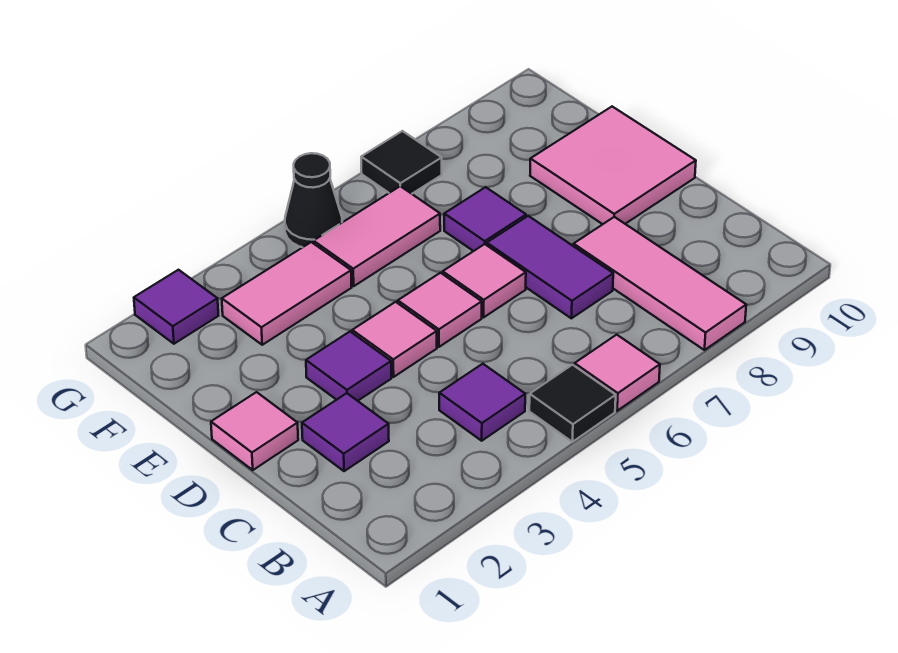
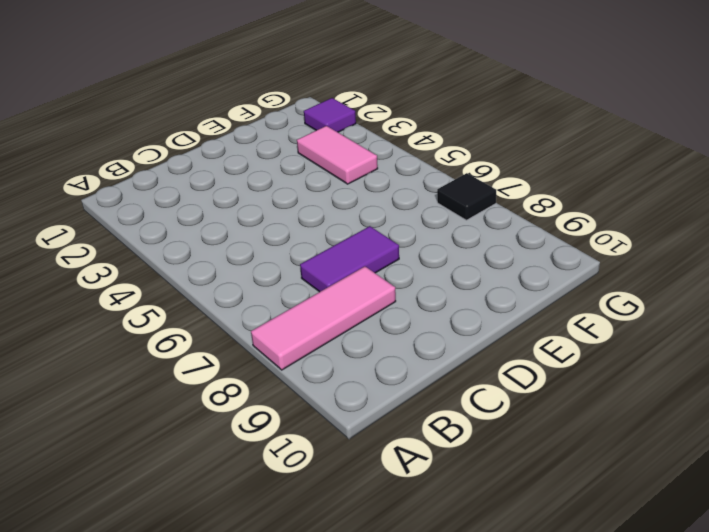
none -> black tile A5 level 1
none -> pink tile A6 level 1
none -> purple tile B4 level 1

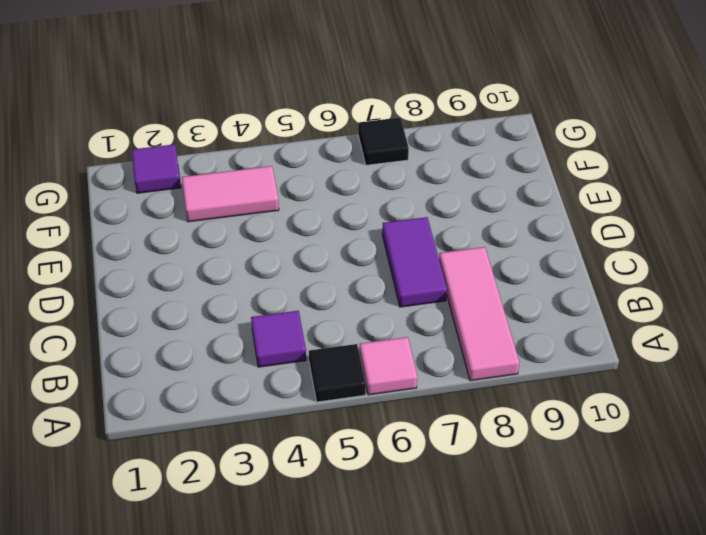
none -> purple tile C2 level 1
none -> pink tile D1 level 1
none -> purple tile D3 level 1

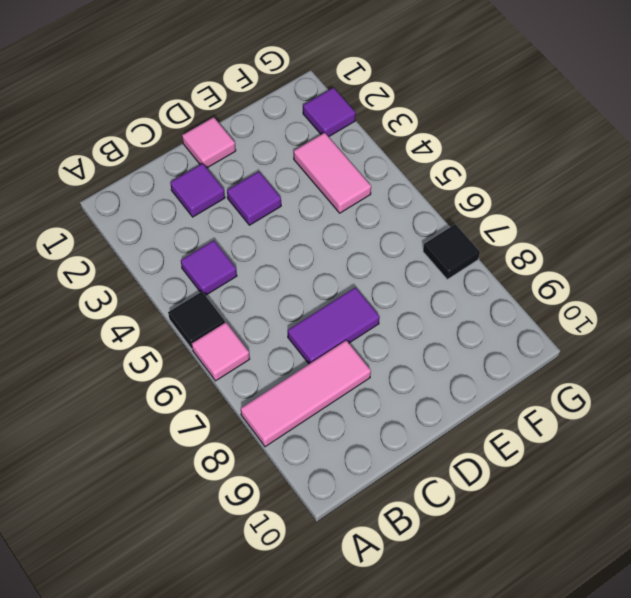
none -> pink tile D4 level 1
none -> pink tile D5 level 1
none -> pink tile D6 level 1

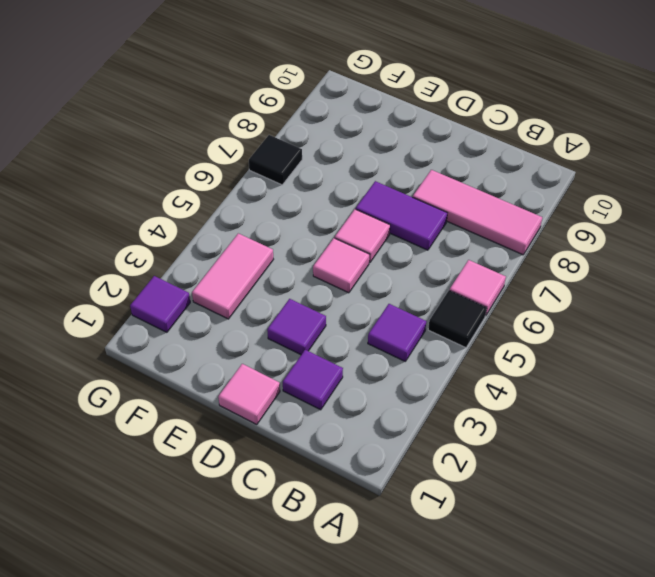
none -> pink tile D4 level 1
none -> pink tile D9:E10 level 1
none -> purple tile E7 level 1

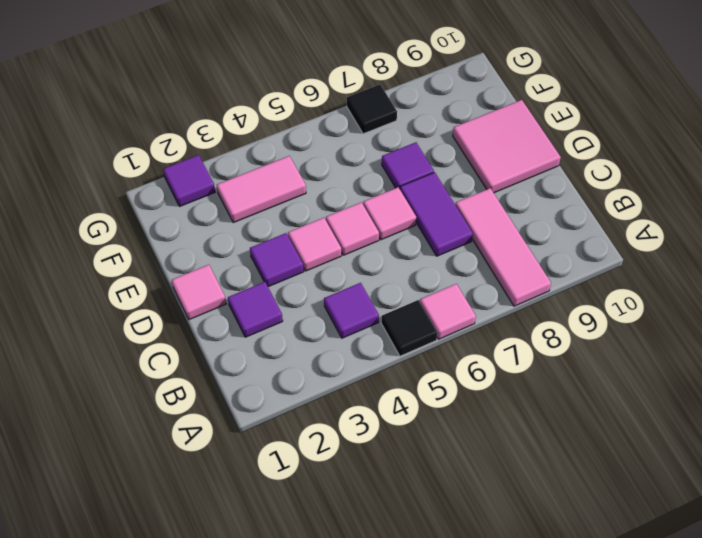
none -> pink tile F5:F6 level 1
none -> black cone G5 level 1

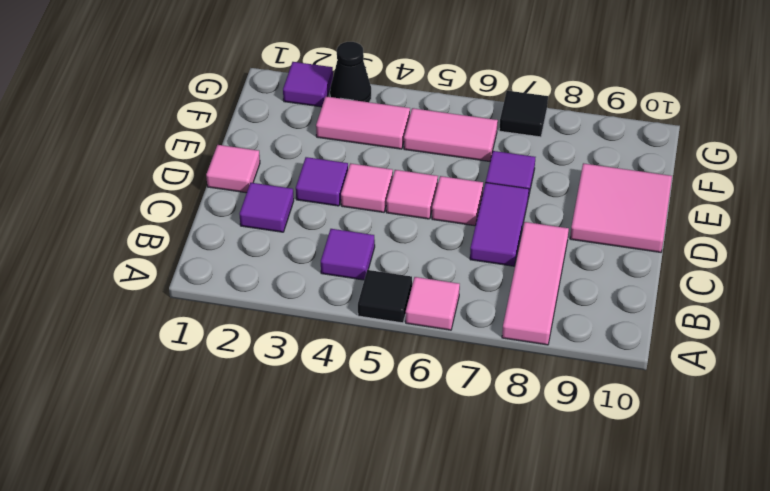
black cone G3 level 1 -> black cone G5 level 1

